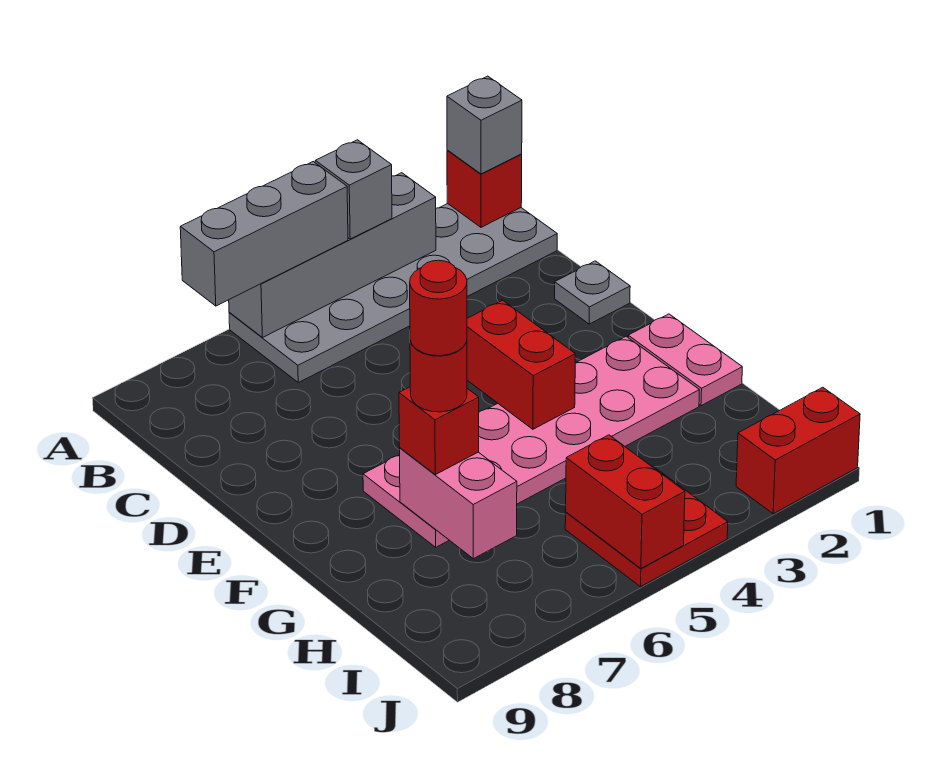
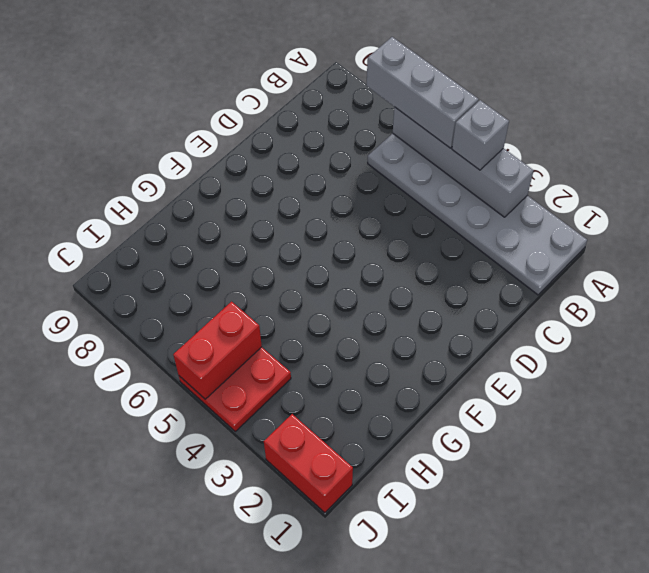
none -> grey plate D1 level 1
none -> pink plate F1:G1 level 1
none -> pink plate F2:G7 level 1

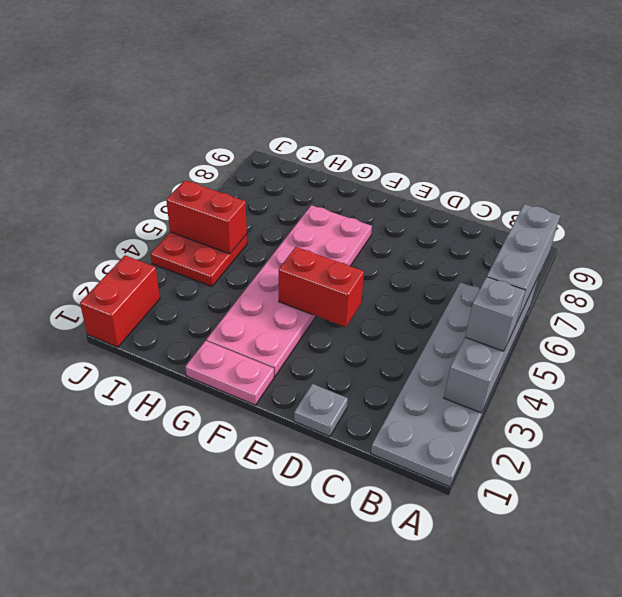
none -> red brick A1 level 2
none -> pink brick G7:H7 level 2
none -> grey brick A1 level 3

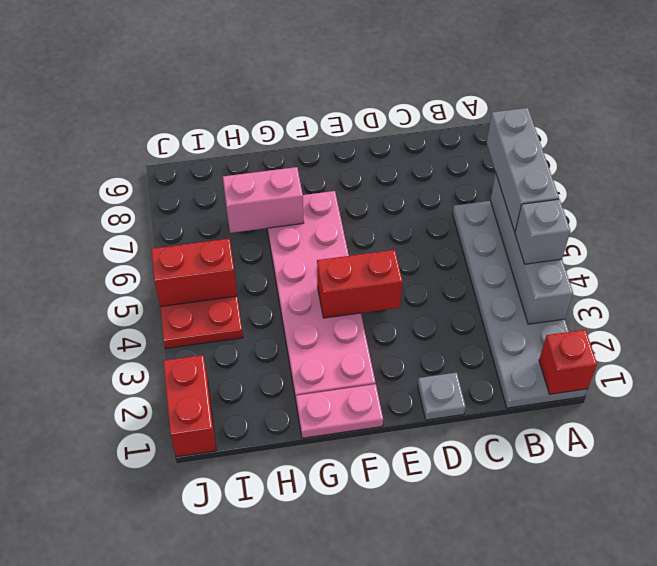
none -> grey brick A1 level 3
none -> red brick G7 level 3
none -> red round brick G7 level 4

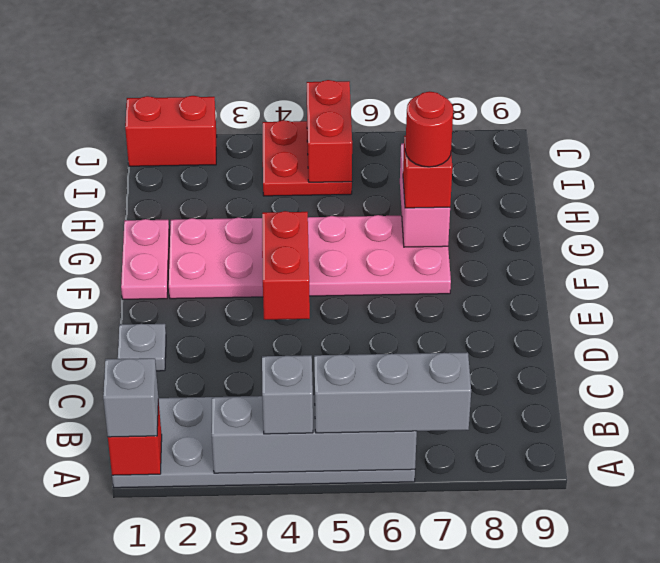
none -> red round brick G7 level 5

